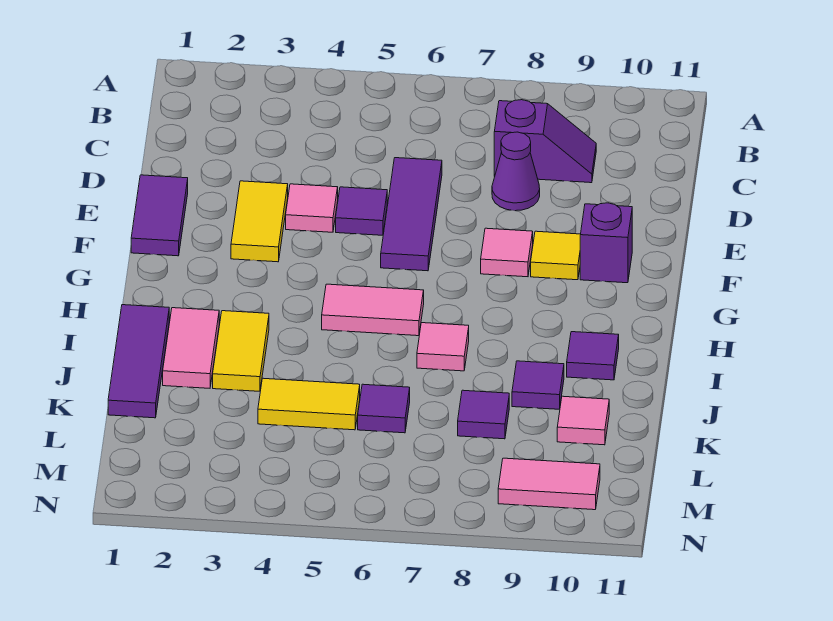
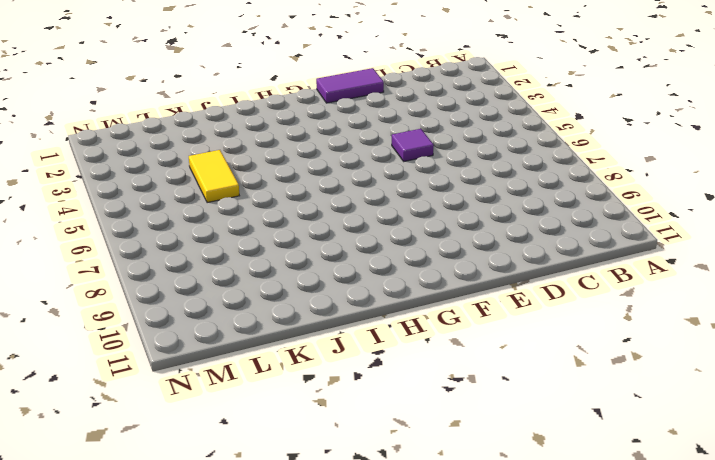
none -> purple slope C8:C9 level 1 top 8
none -> purple tile D6:F6 level 1
none -> purple cone D8 level 1

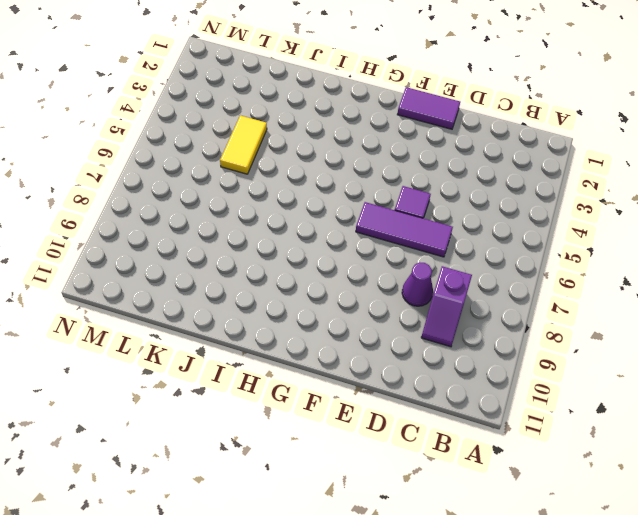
none -> yellow tile E3:F3 level 1
none -> pink tile E4 level 1
none -> pink tile F8 level 1

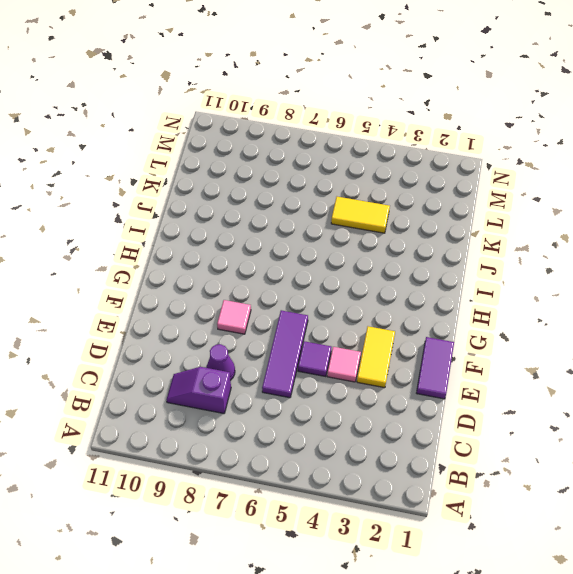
none -> yellow tile F9 level 1
none -> purple brick F10 level 1
none -> pink tile H5:H6 level 1

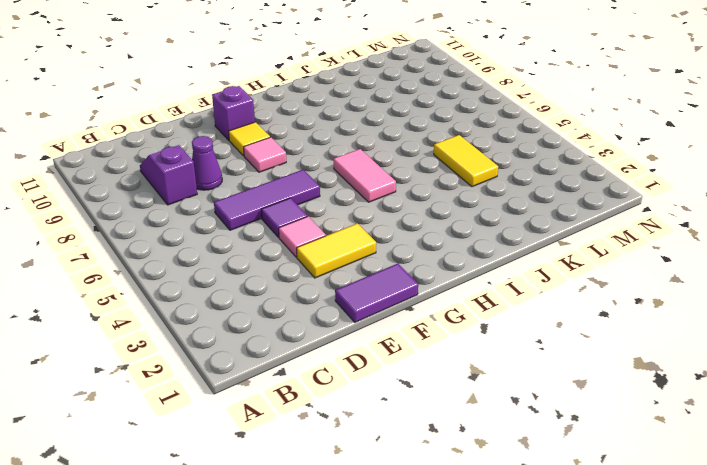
none -> purple tile I1:K1 level 1
none -> pink tile I2:J2 level 1
none -> yellow tile I3:J3 level 1

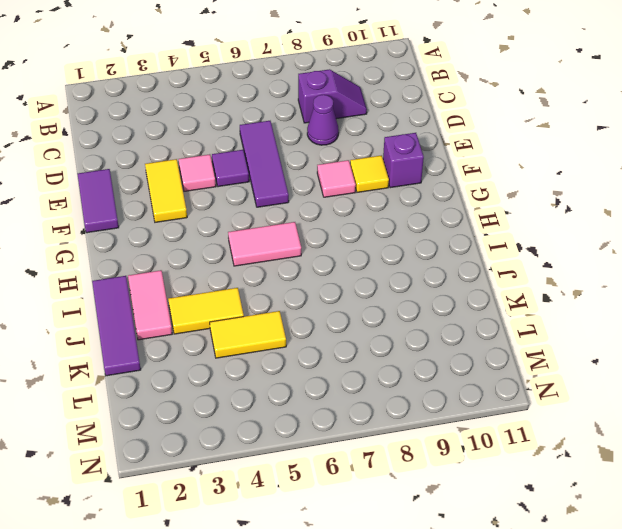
yellow tile J3:J4 level 1 -> yellow tile I3:J3 level 1
none -> pink tile I7 level 1
none -> purple tile I10 level 1
none -> purple tile J9 level 1

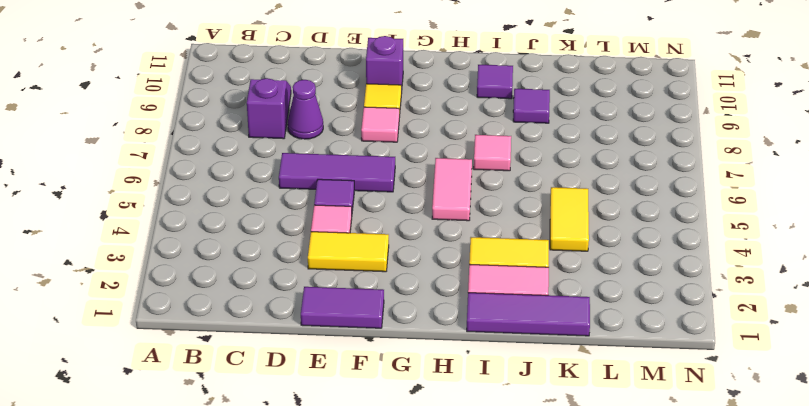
none -> purple tile K6 level 1
none -> purple tile K8 level 1
none -> pink tile K10 level 1

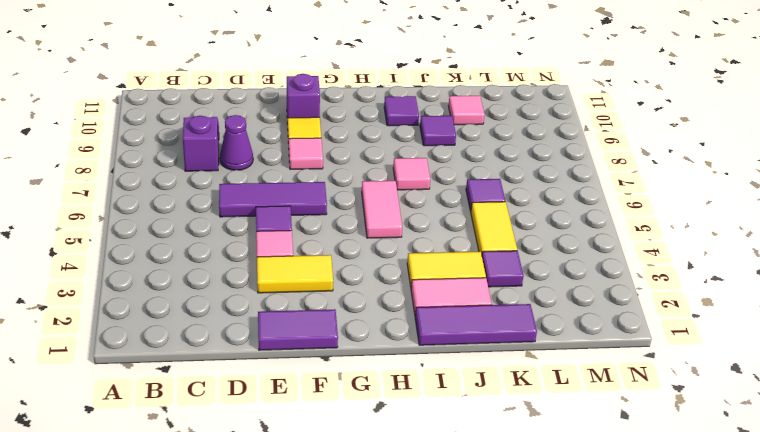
purple tile K3 level 1 -> purple tile K8 level 1
none -> pink tile M9:M10 level 1

